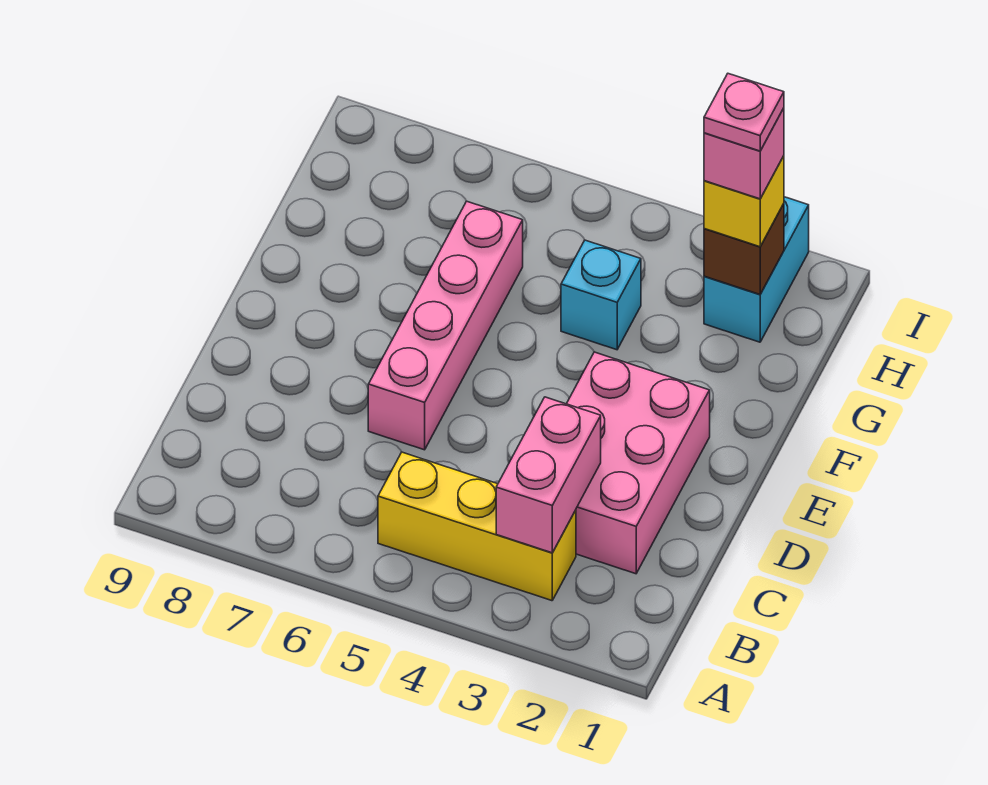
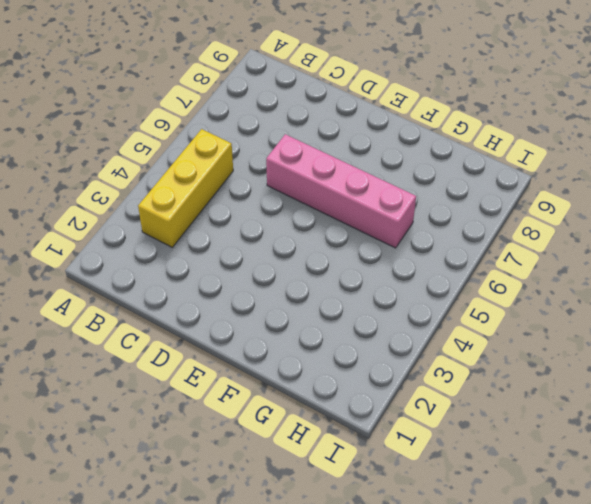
none -> pink brick C2:E3 level 1
none -> cyan brick G4 level 1

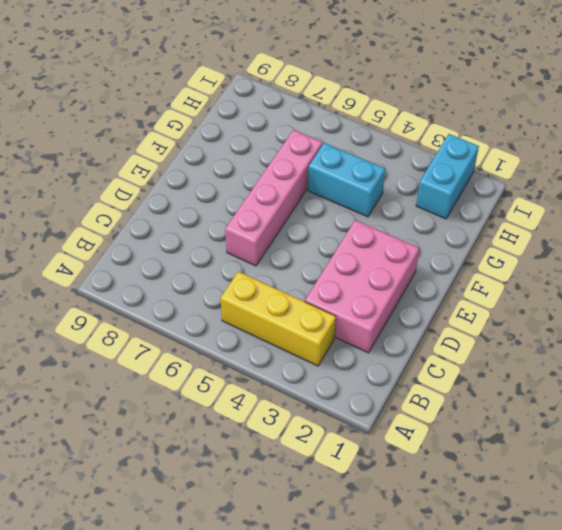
cyan brick G4:G5 level 1 -> cyan brick G4 level 1
none -> pink brick B3:C3 level 2
none -> brown brick H2 level 2

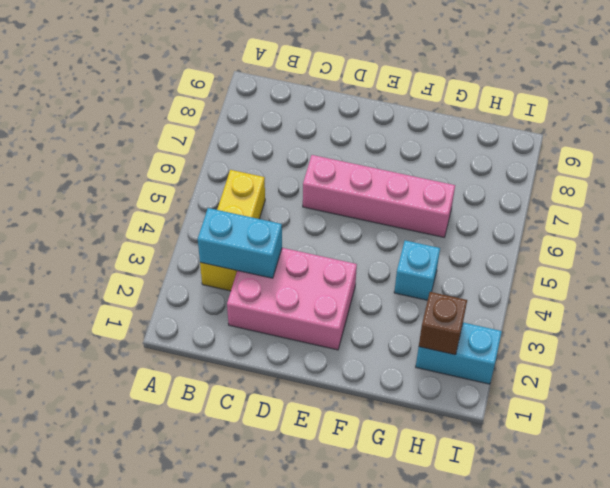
cyan brick B3:C3 level 2 -> pink brick B3:C3 level 2
none -> yellow brick H2 level 3
none -> pink brick H2 level 4

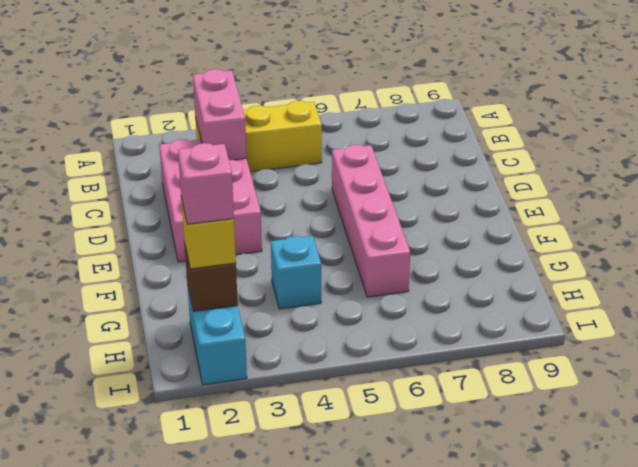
none -> pink plate H2 level 5

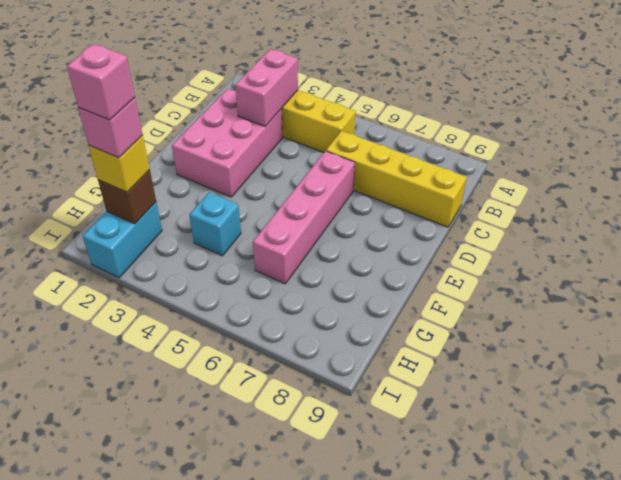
yellow brick C6:C9 level 1 -> none
pink brick H2 level 5 -> pink plate H2 level 5

